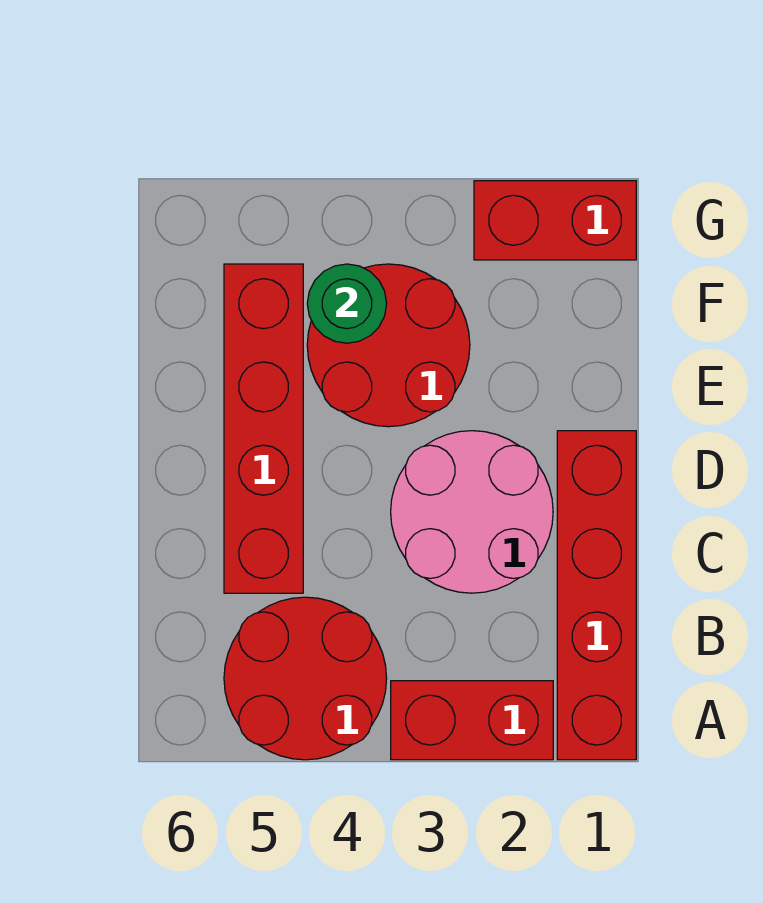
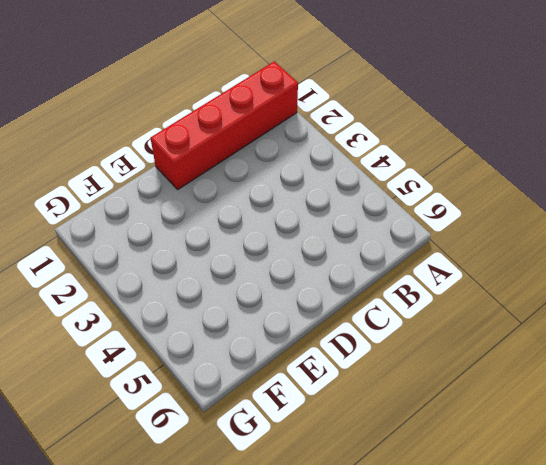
none -> red brick A2:A3 level 1
none -> red round brick A4:B5 level 1

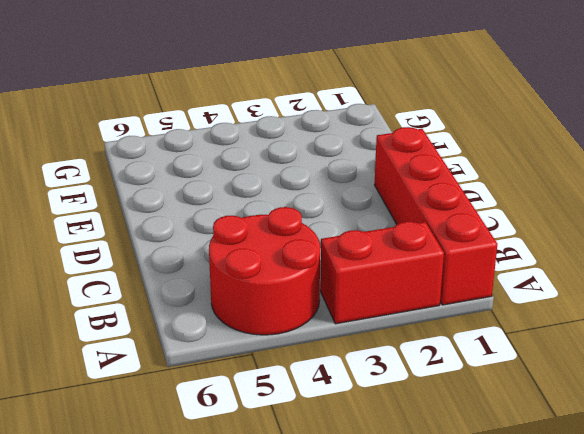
none -> pink round brick C2:D3 level 1
none -> red brick C5:F5 level 1

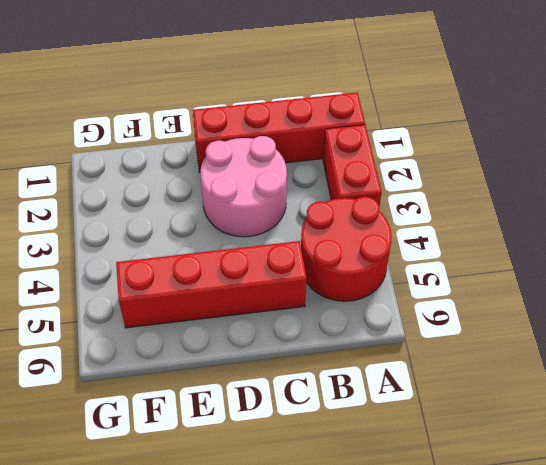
none -> red round brick E3:F4 level 1
none -> red brick G1:G2 level 1

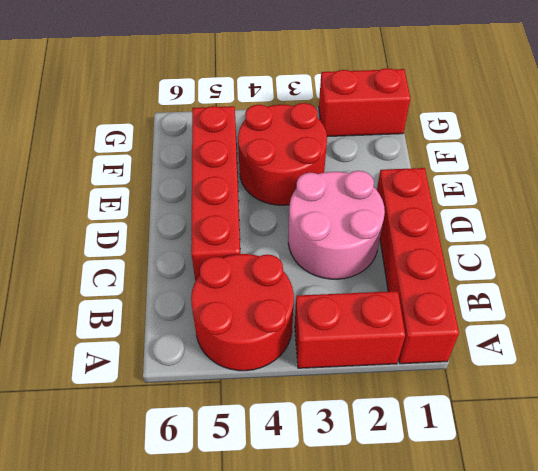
none -> green round brick F4 level 2

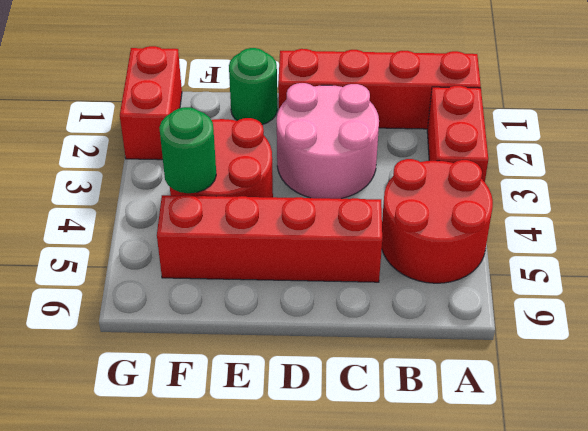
green round brick E1 level 1 -> none

